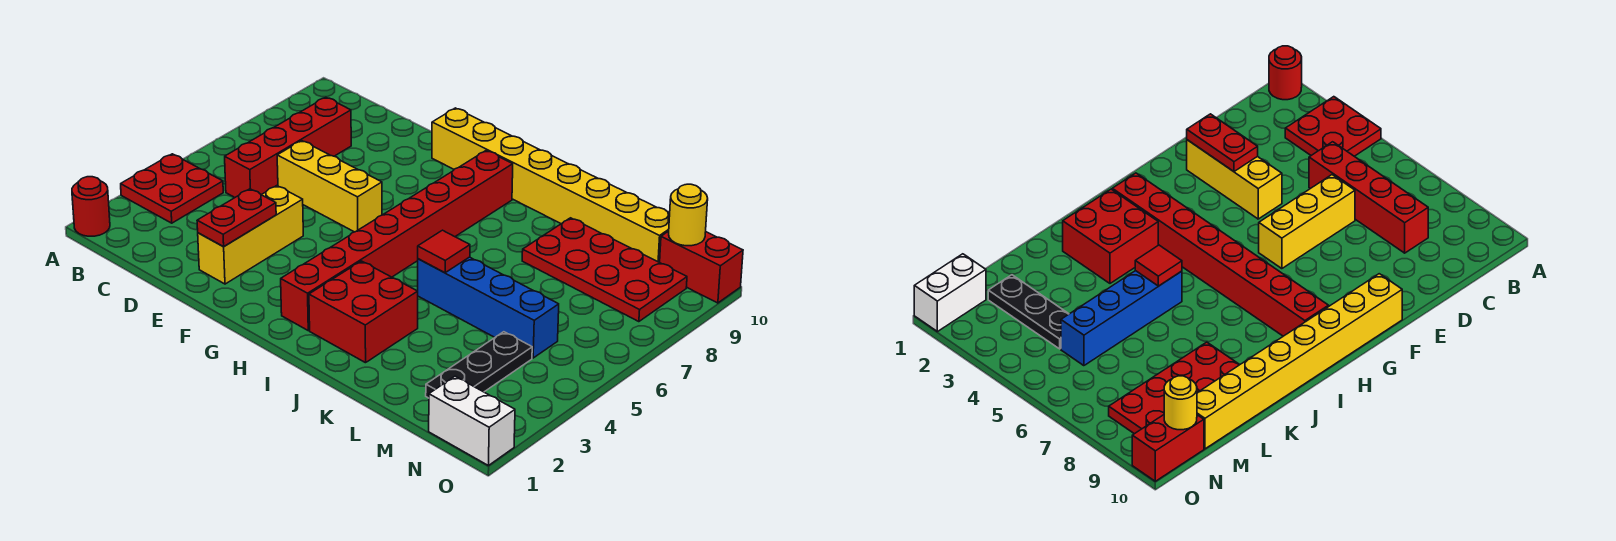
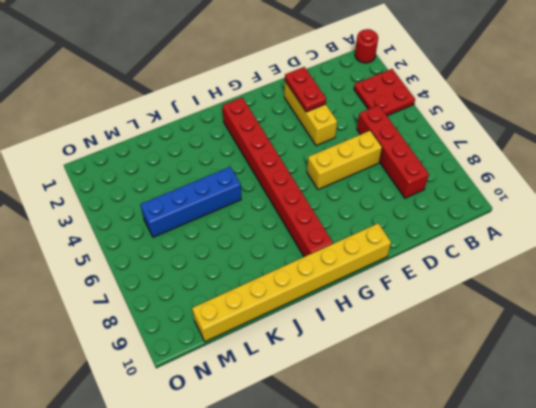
none -> red brick I2:J3 level 1
none -> red plate K8:N9 level 1
none -> black plate M2:M4 level 1

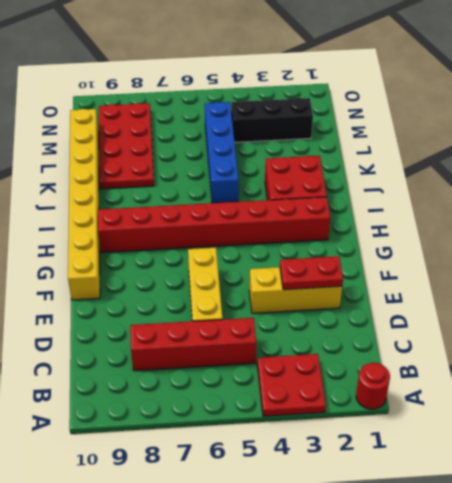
black brick M2:M4 level 1 -> black plate M2:M4 level 1
none -> white brick N1:O1 level 1
none -> red brick N10:O10 level 1
none -> red tile J5 level 2

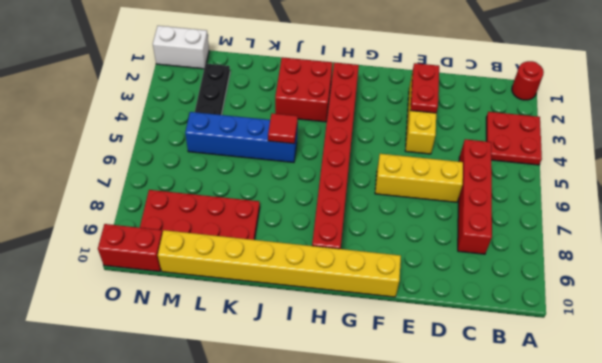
none -> yellow round brick N10 level 2

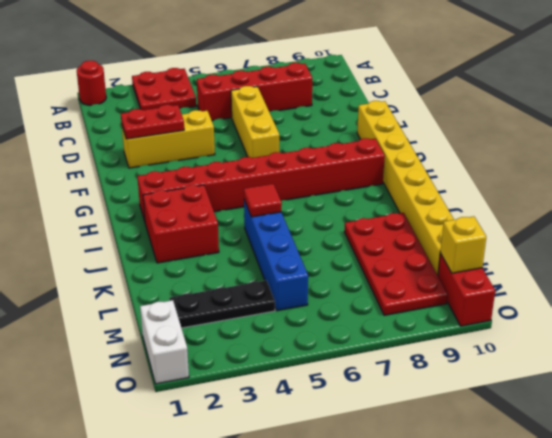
yellow brick N10 level 2 -> yellow round brick N10 level 2

